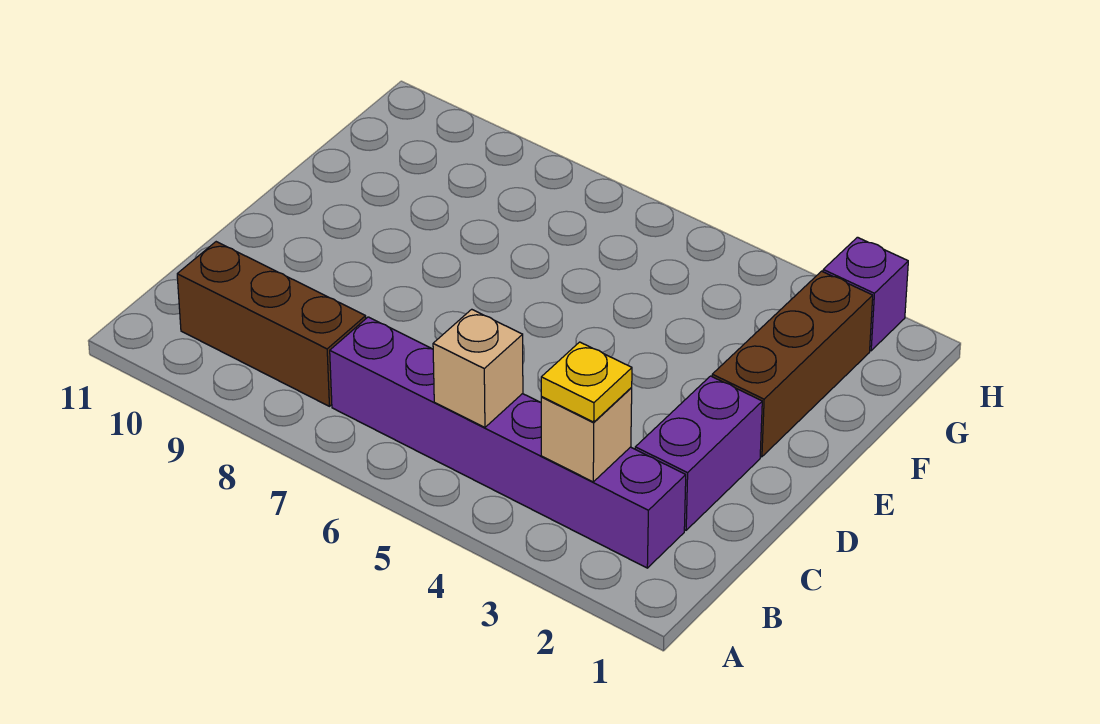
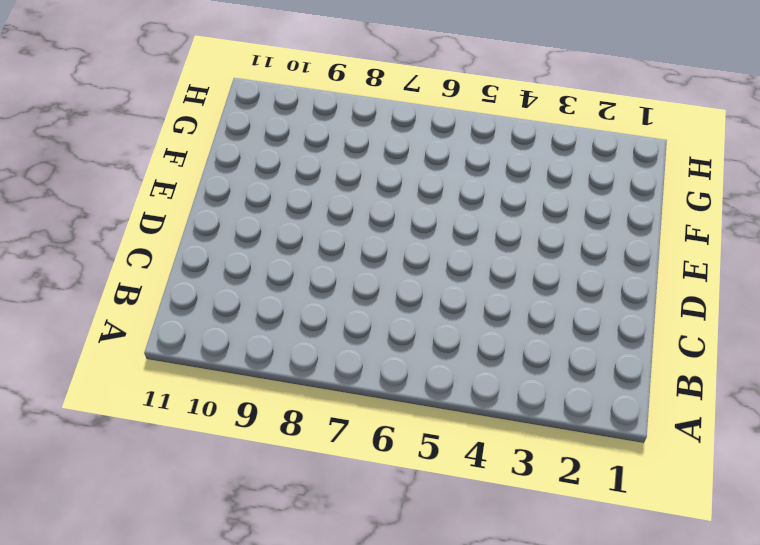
none -> purple brick B2:B7 level 1
none -> brown brick B8:B10 level 1

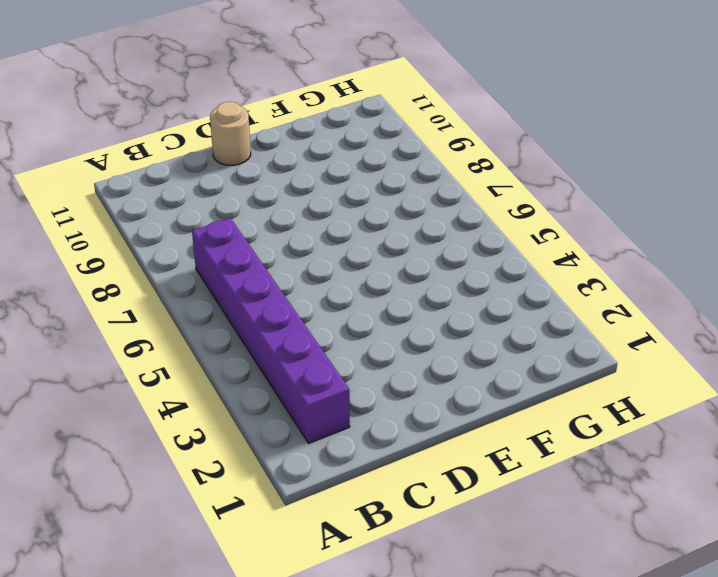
tan round brick D11 level 1 -> none
none -> brown brick B8:B10 level 1
none -> purple brick C2:D2 level 1

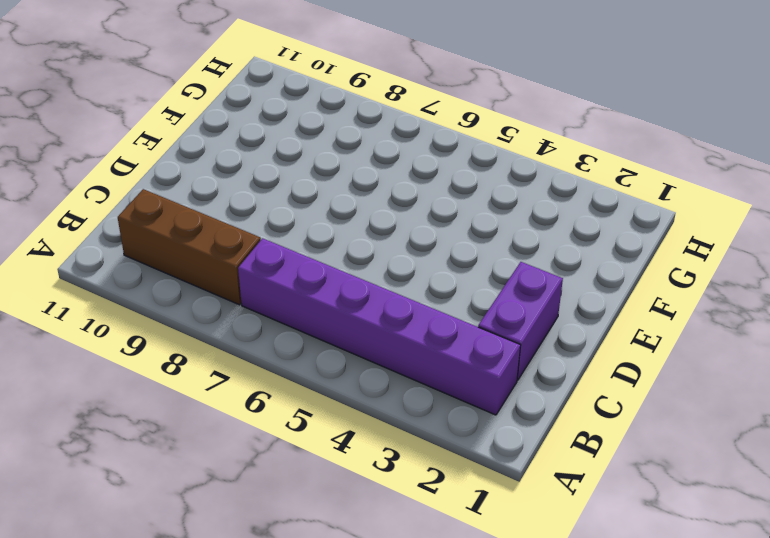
none -> brown brick E2:G2 level 1
none -> purple brick H2 level 1

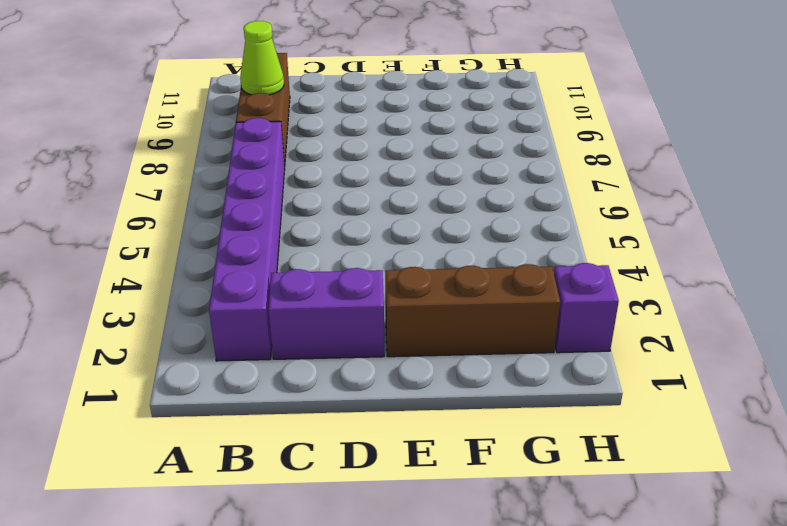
lime cone B9 level 2 -> none
none -> tan brick B3 level 2
none -> tan brick B5 level 2

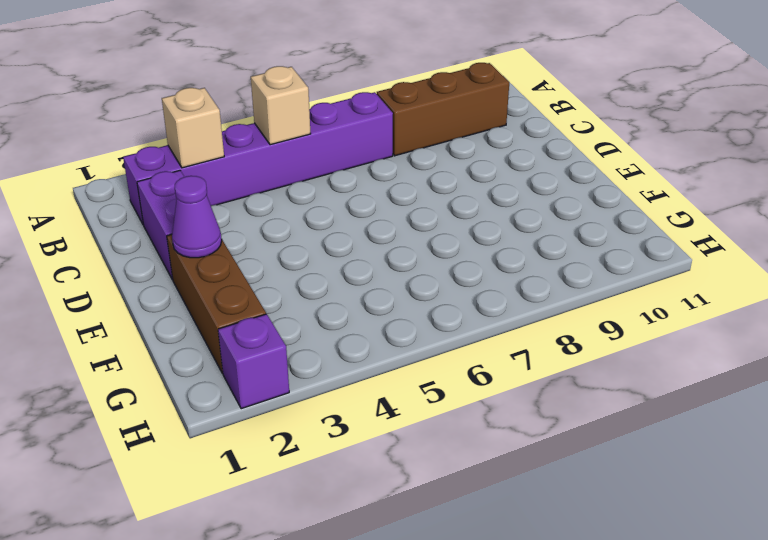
purple cone E2 level 2 -> none
none -> yellow plate B3 level 3

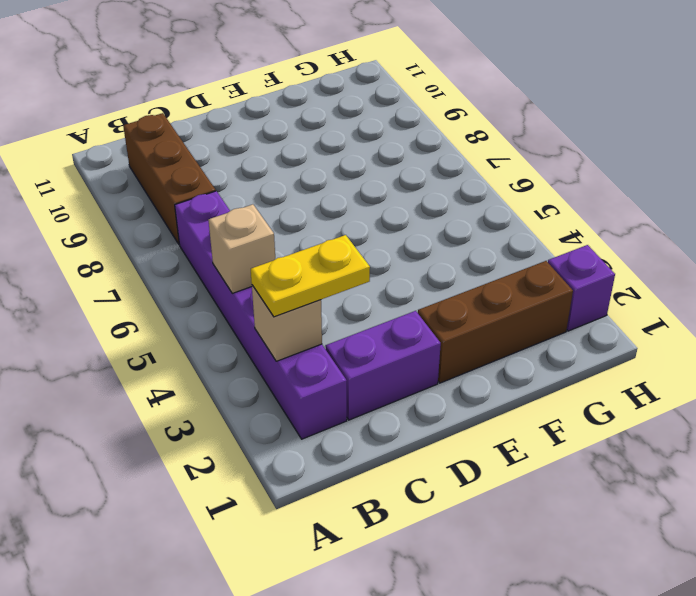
yellow plate B3:C3 level 3 -> yellow plate B3 level 3

